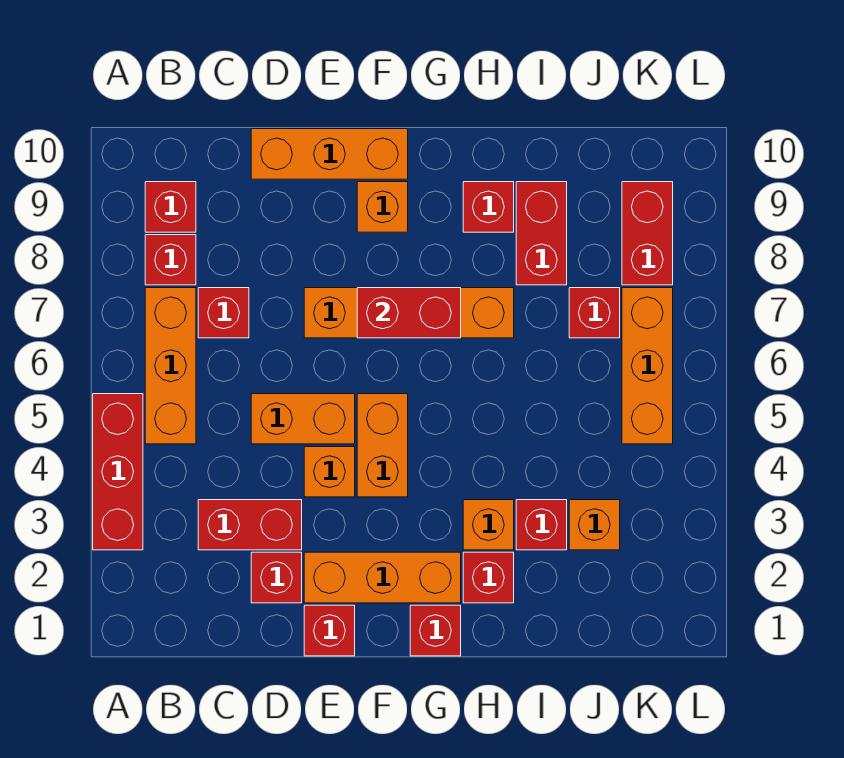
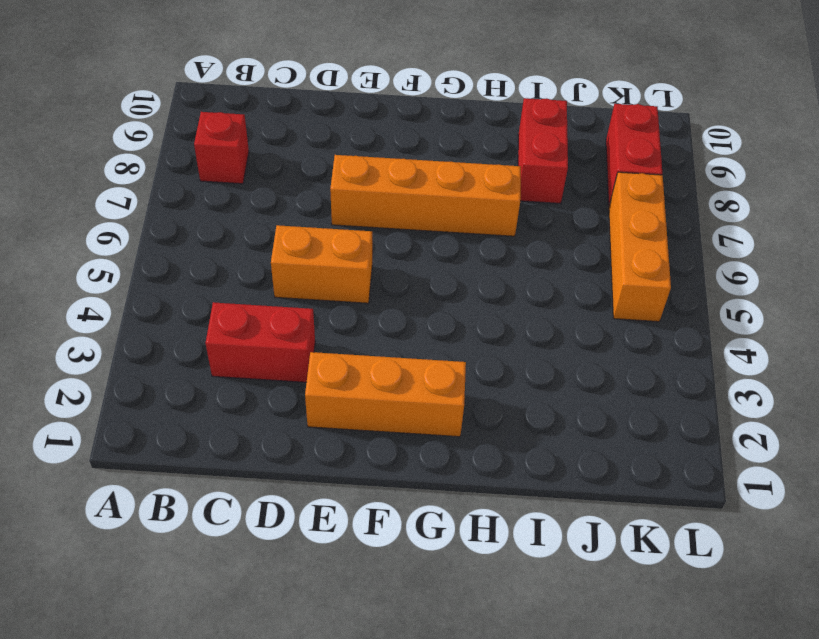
none -> red brick A3:A5 level 1
none -> orange brick B5:B7 level 1
none -> red brick B9 level 1

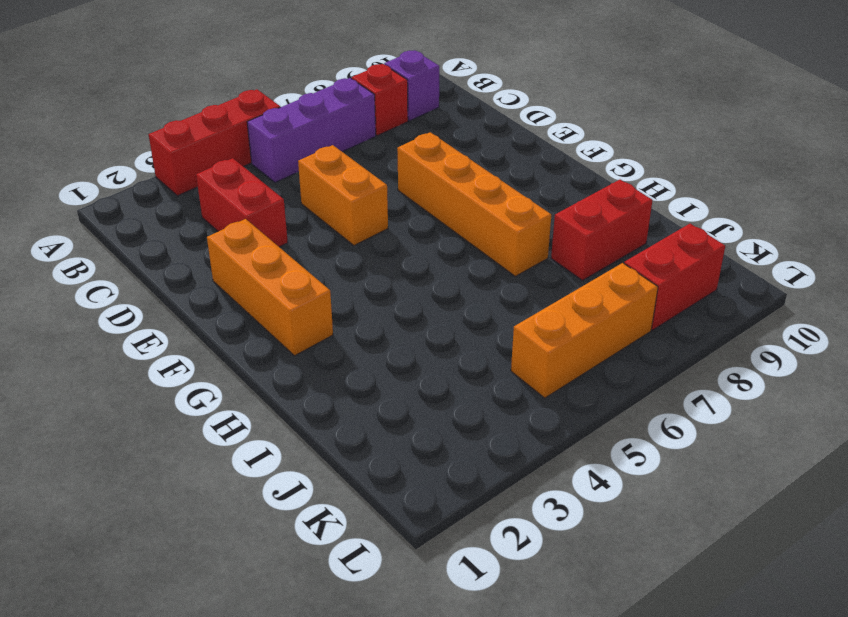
purple brick B5:B7 level 1 -> orange brick B5:B7 level 1
purple brick B9 level 1 -> red brick B9 level 1
none -> red brick C7 level 1
none -> red brick D2 level 1
none -> orange brick D10:F10 level 1

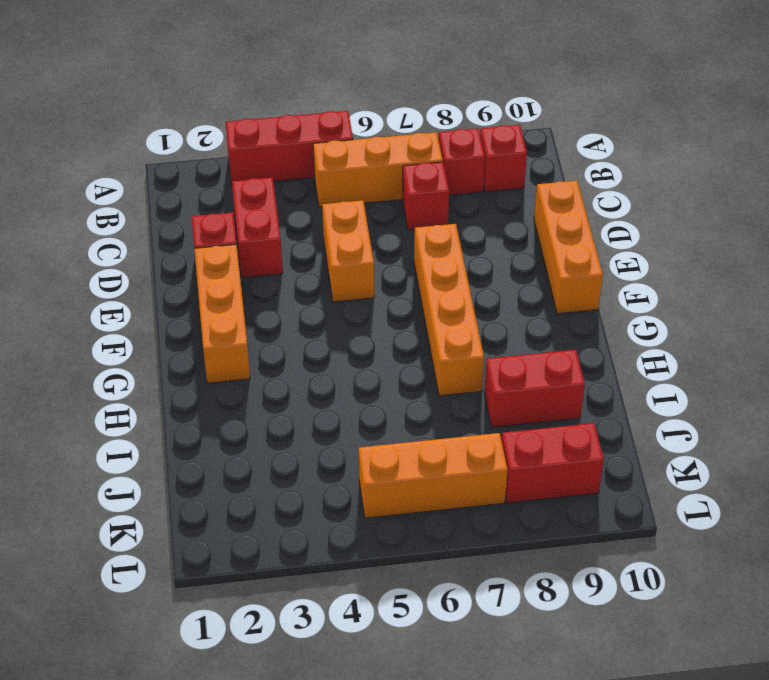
none -> red brick E1 level 1
none -> orange brick E4 level 1
none -> orange brick F4:F5 level 1

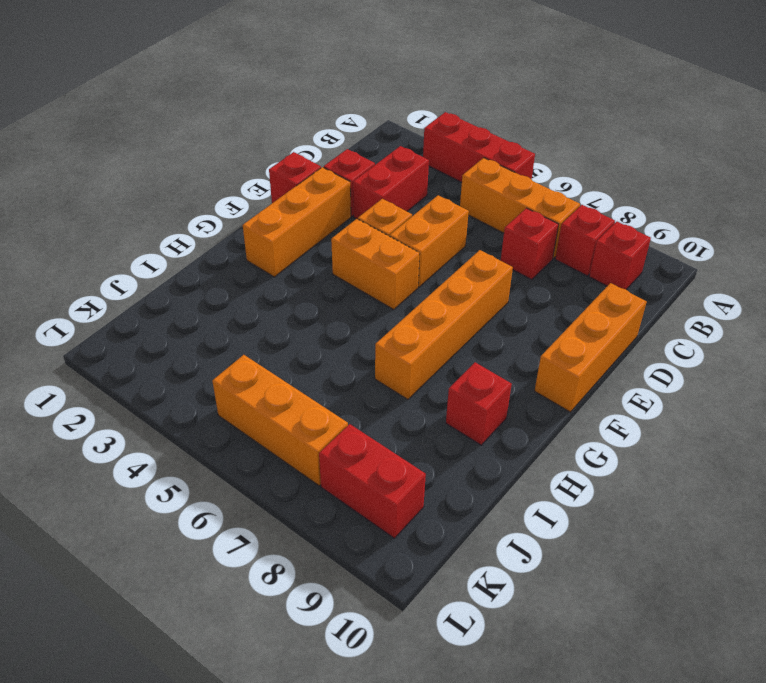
none -> orange brick F9 level 1
none -> red brick G1 level 1
none -> red brick H2 level 1

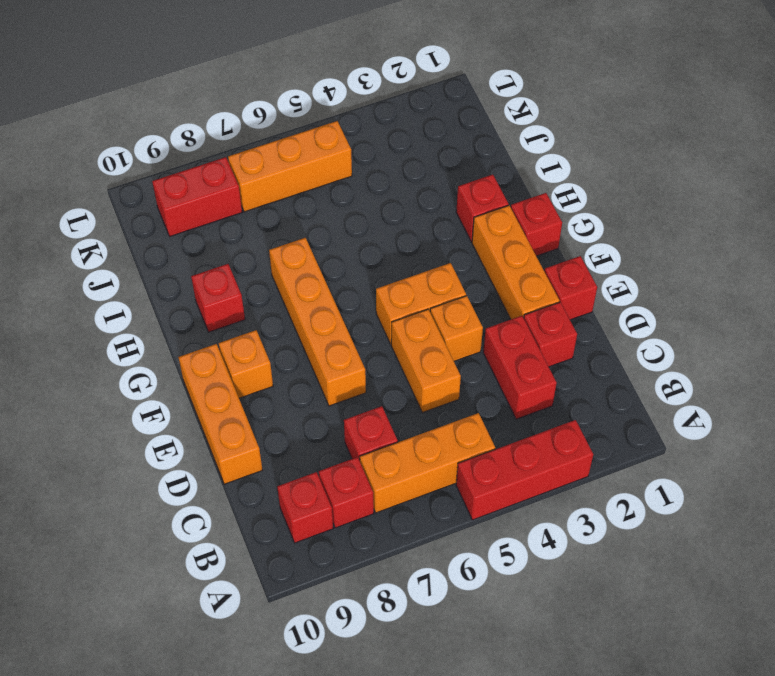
none -> orange brick H3 level 1
none -> red brick I3 level 1
none -> red brick I8:I9 level 1

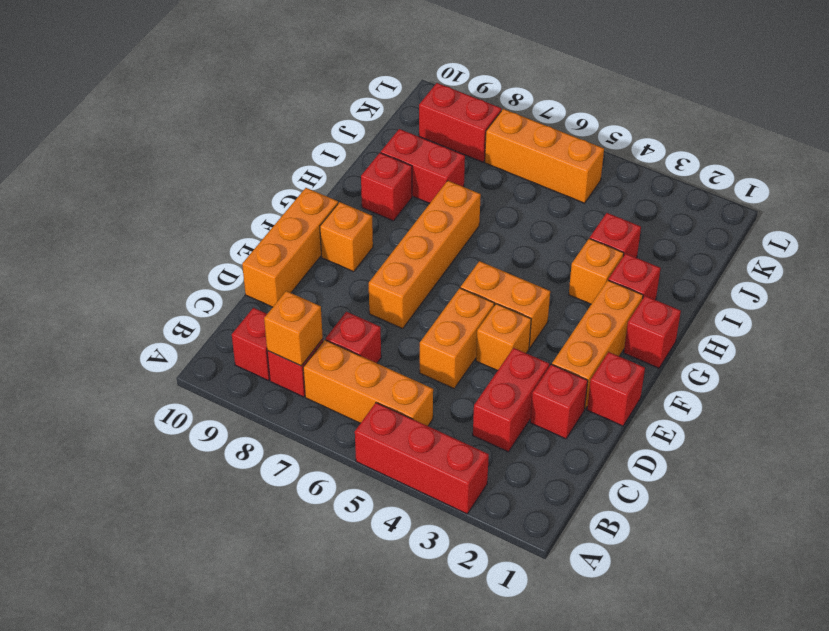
orange brick B8 level 2 -> orange brick J3 level 1
none -> red brick J7 level 1
none -> red brick F7:G7 level 2

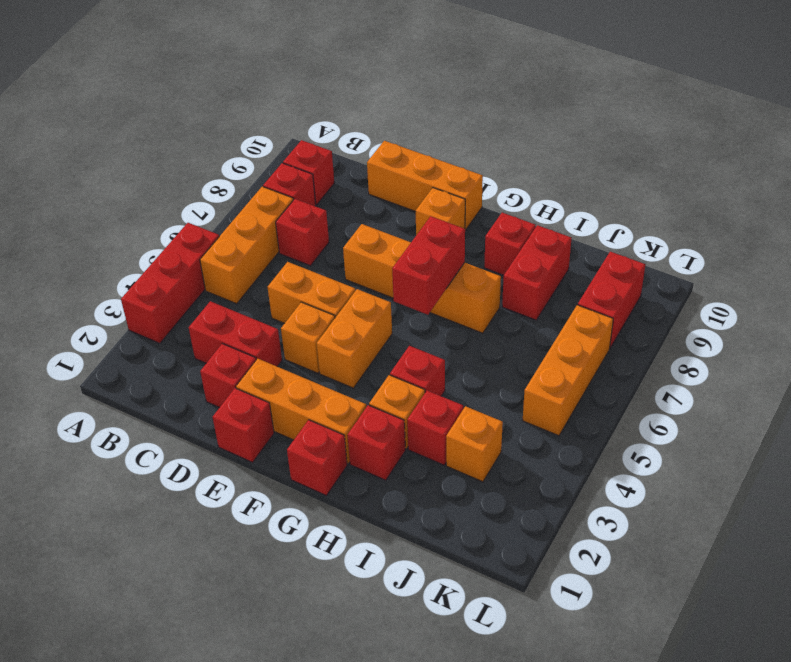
red brick G6:G7 level 2 -> red brick F7:G7 level 2
red brick H4 level 1 -> red brick J7 level 1

